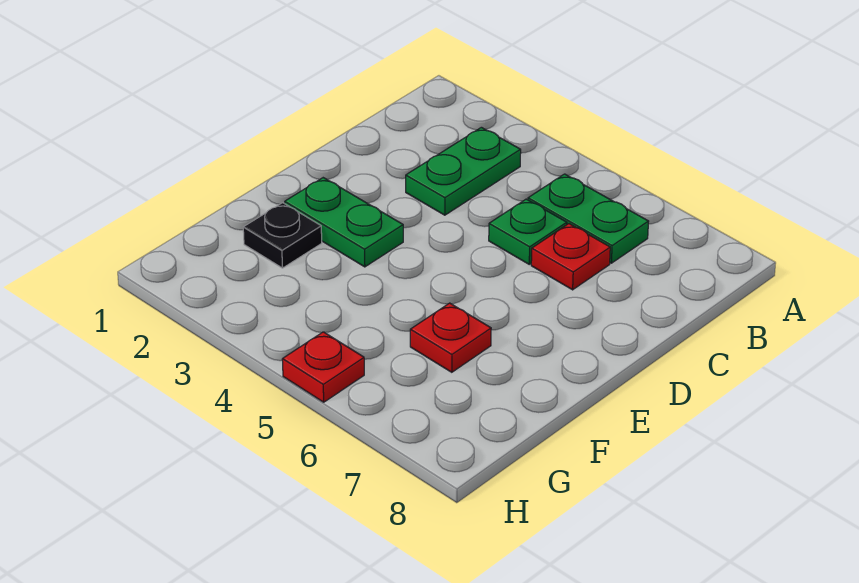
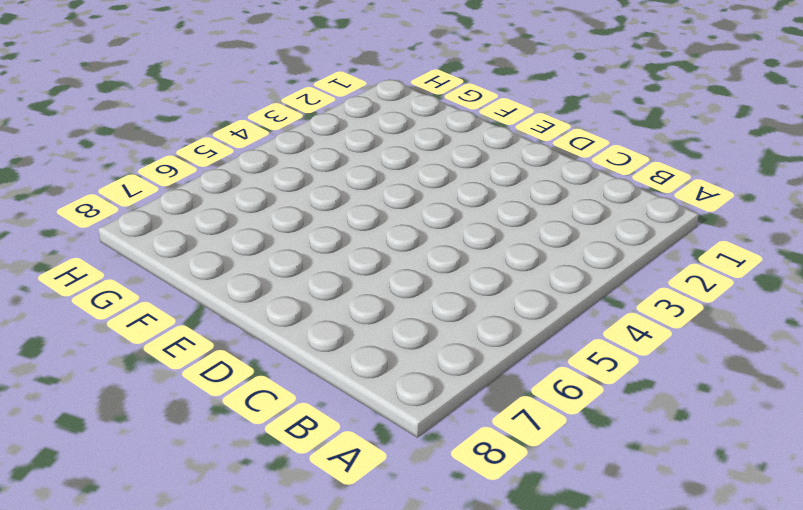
none -> green plate B3:C3 level 1
none -> green plate B5:B6 level 1

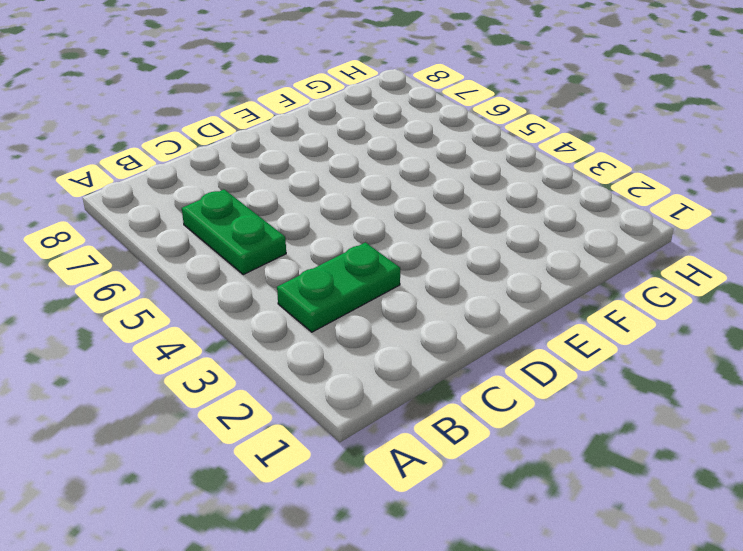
none -> green plate C5 level 1
none -> red plate C6 level 1

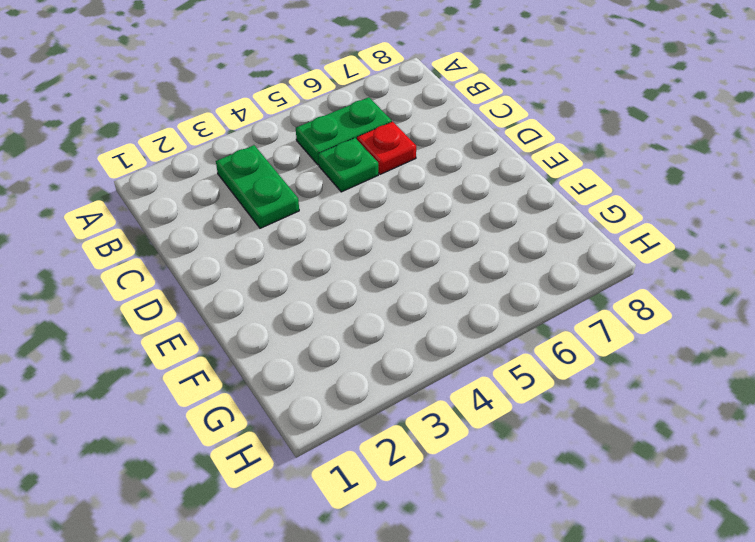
none -> green plate E2:E3 level 1
none -> black plate F2 level 1

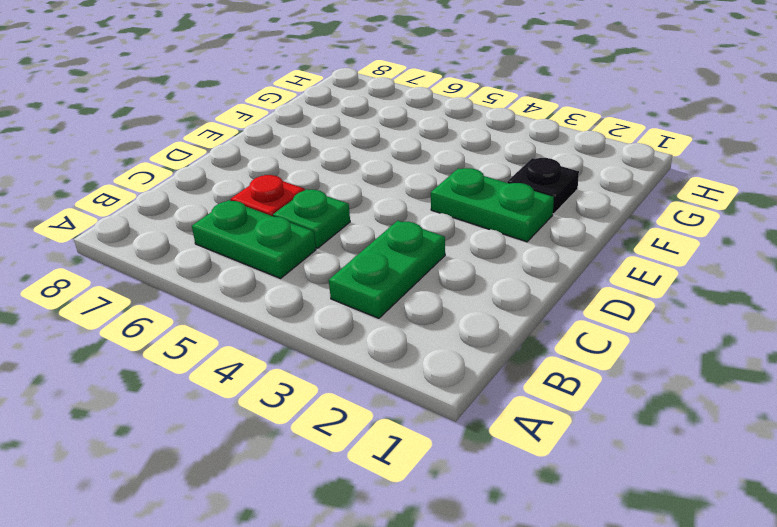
none -> red plate F6 level 1
none -> red plate H5 level 1

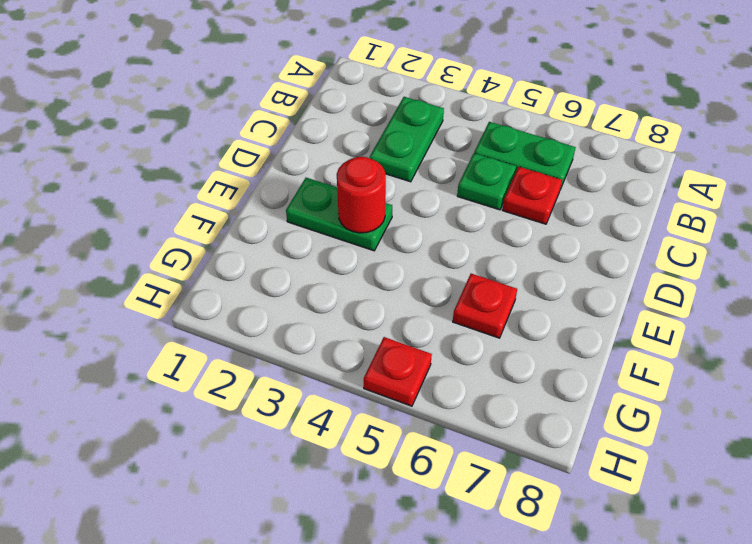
red round brick E3 level 2 -> none
none -> black plate F2 level 1

